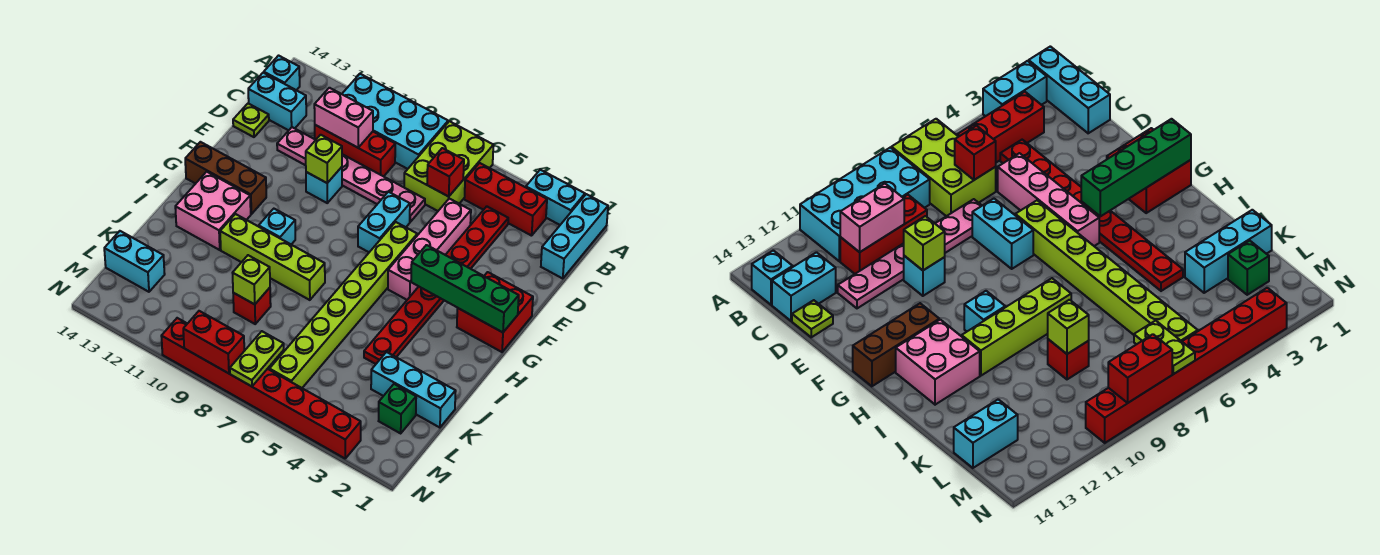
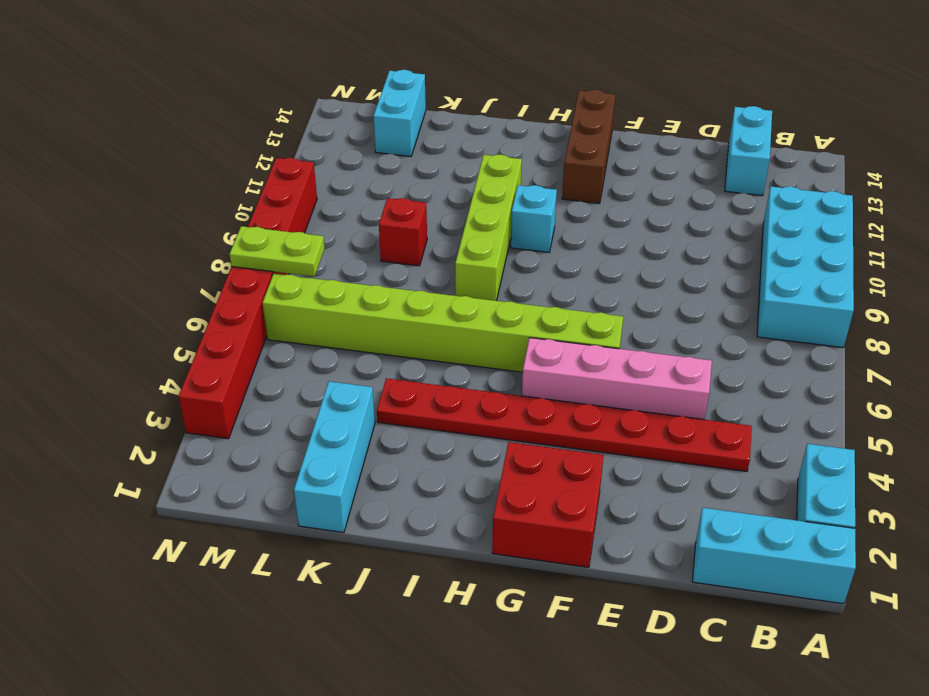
none -> lime brick A6:C7 level 1
none -> red brick B3:B5 level 1
none -> cyan brick B14 level 1
none -> red brick C9:C11 level 1

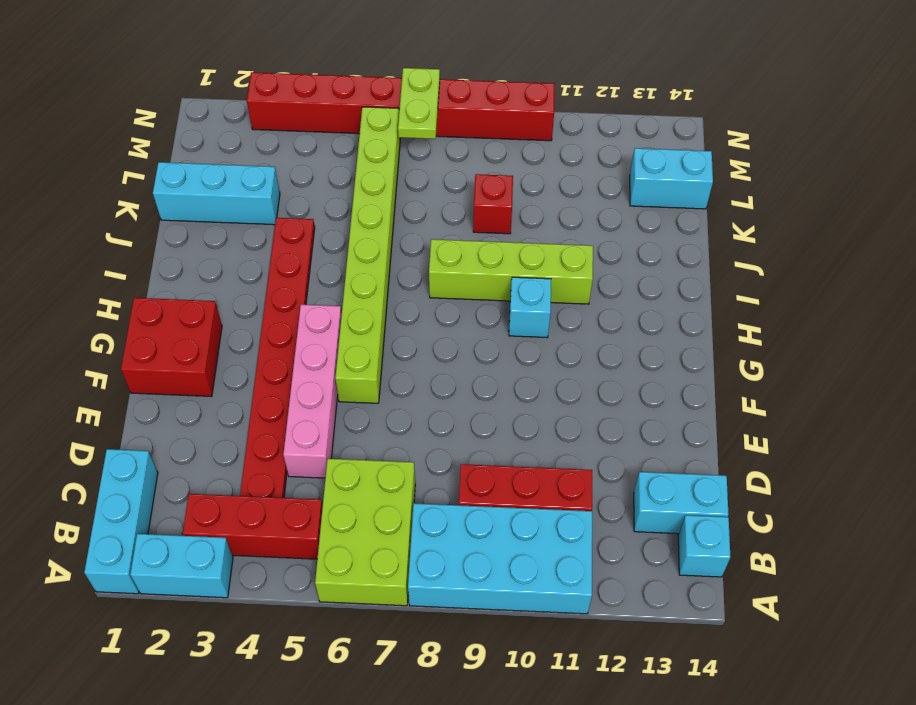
none -> pink plate D7:D12 level 1
none -> lime plate D14 level 1
none -> cyan brick E7:F7 level 1
none -> cyan brick E10 level 1

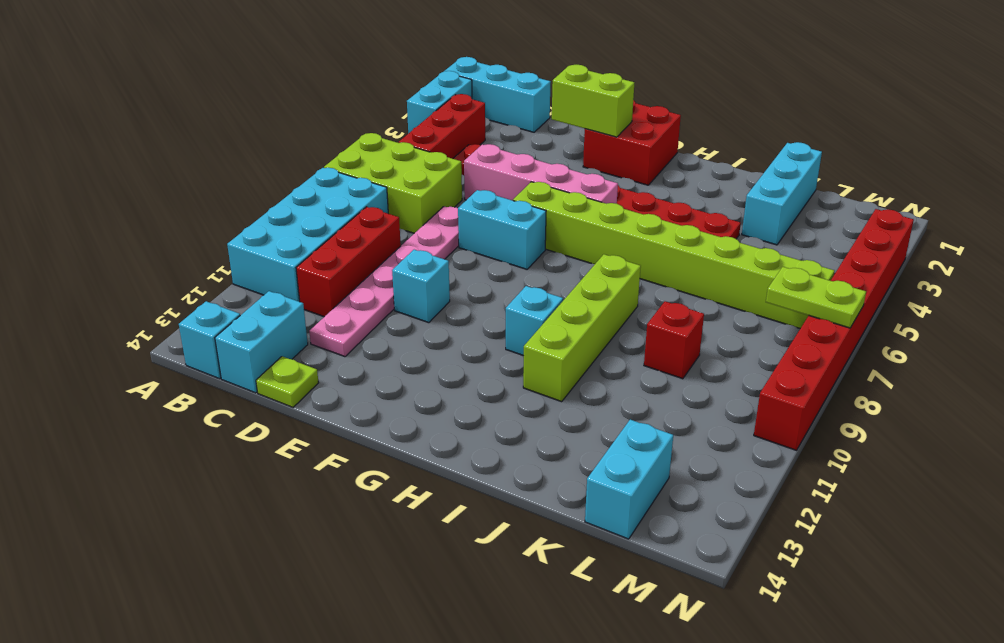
lime brick E2:F2 level 2 -> none
none -> brown brick G12:G14 level 1
none -> pink brick H12:I13 level 1
none -> green brick L2 level 1
none -> red brick C6 level 2

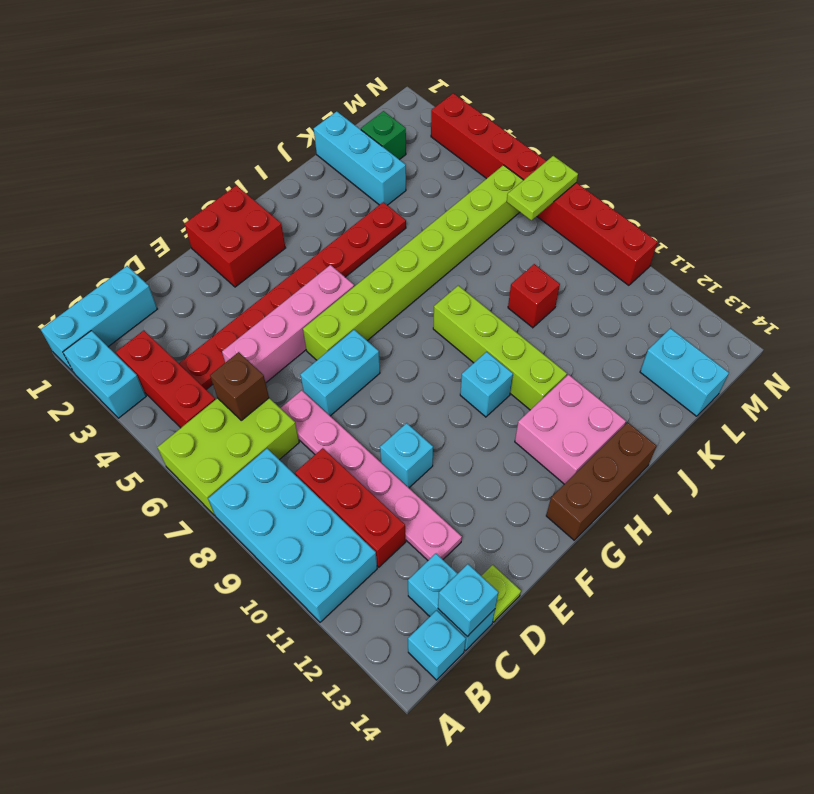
brown brick C6 level 2 -> red brick C6 level 2
cyan brick C14 level 2 -> none
brown brick G14:I14 level 1 -> brown brick G12:G14 level 1
none -> pink brick C10:C11 level 2
none -> lime brick E10 level 2
none -> green brick G1:G4 level 2
none -> lime brick K9 level 2

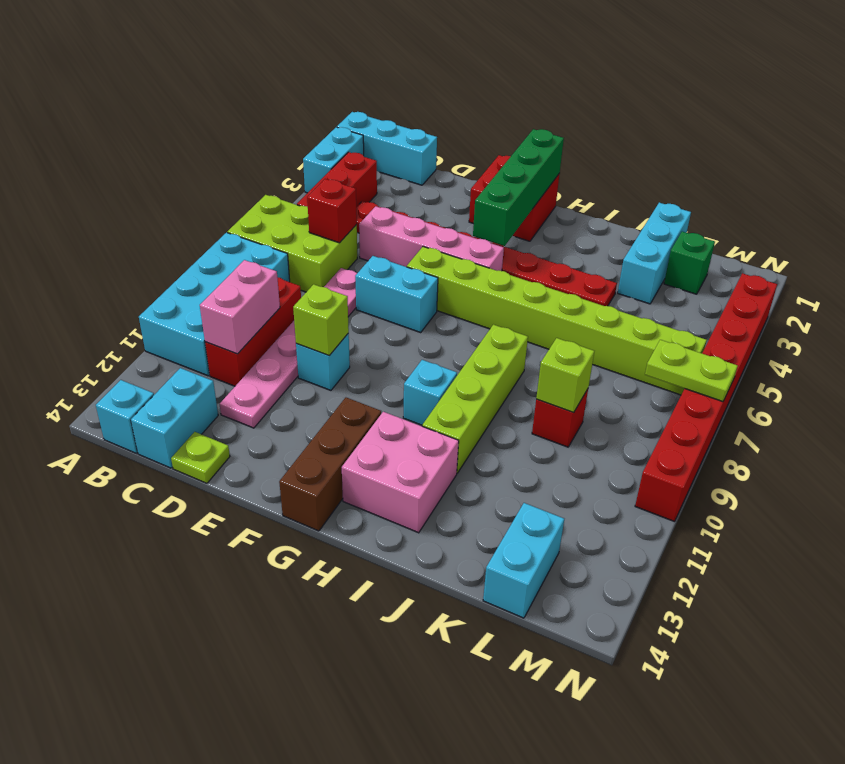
none -> red brick N8:N9 level 2

